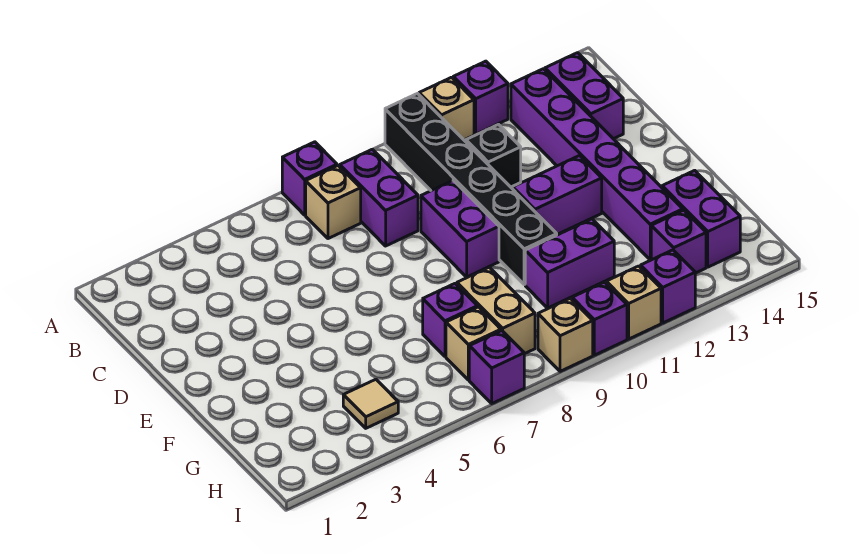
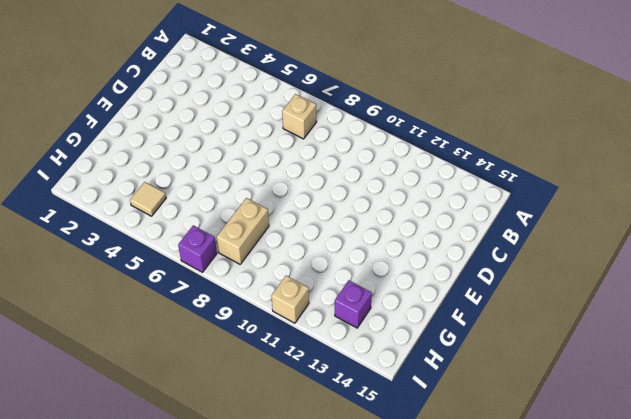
none -> purple brick A7 level 1
none -> black brick A10:F10 level 1
none -> tan brick A11 level 1

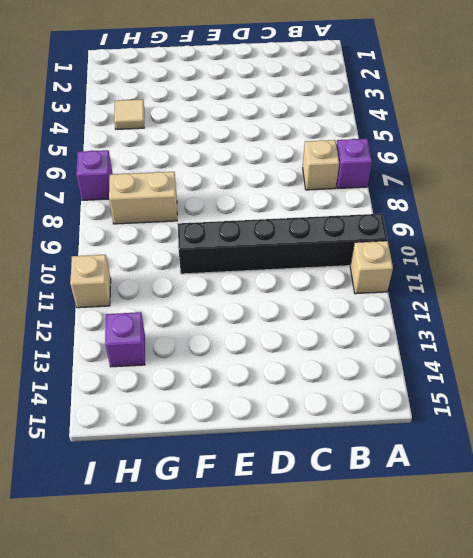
none -> purple brick A12 level 1
none -> purple brick B8:C8 level 1
none -> purple brick B13:G13 level 1

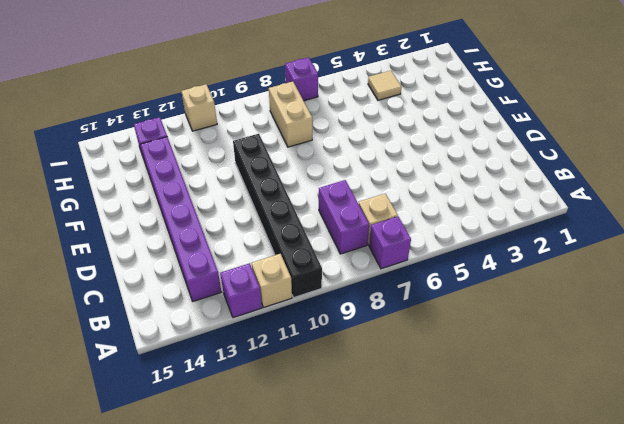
none -> purple brick B14:C14 level 1
none -> black brick C11 level 1
none -> purple brick D9:E9 level 1

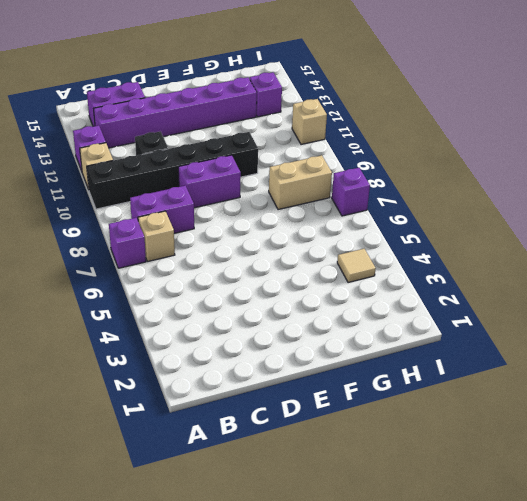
none -> purple brick E11:E12 level 1
none -> purple brick G7 level 1
none -> purple brick G10:G11 level 1

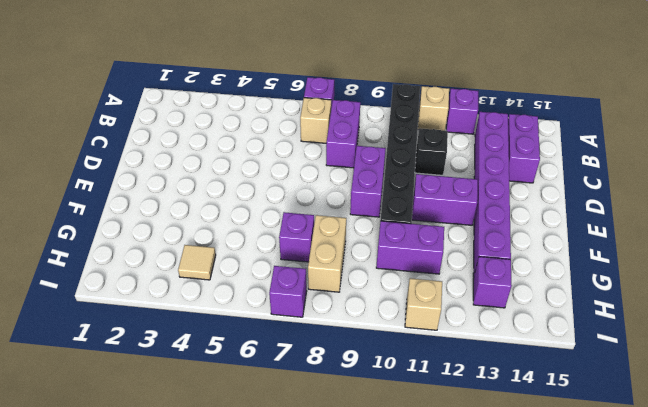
none -> purple brick G14:H14 level 1
none -> tan brick H7 level 1
none -> tan brick I9 level 1

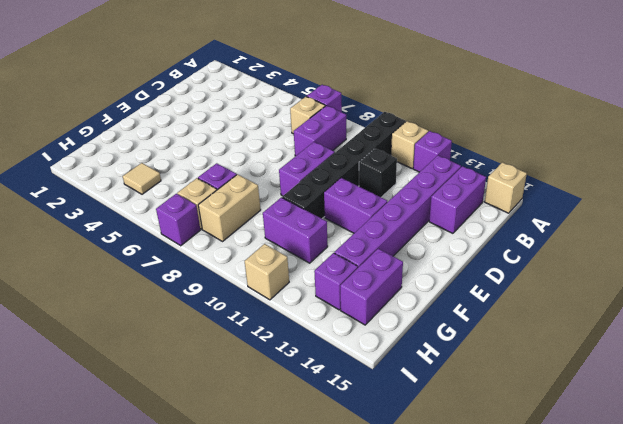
tan brick A15 level 1 -> tan brick I9 level 1
none -> purple brick I10 level 1
none -> purple brick I12 level 1

